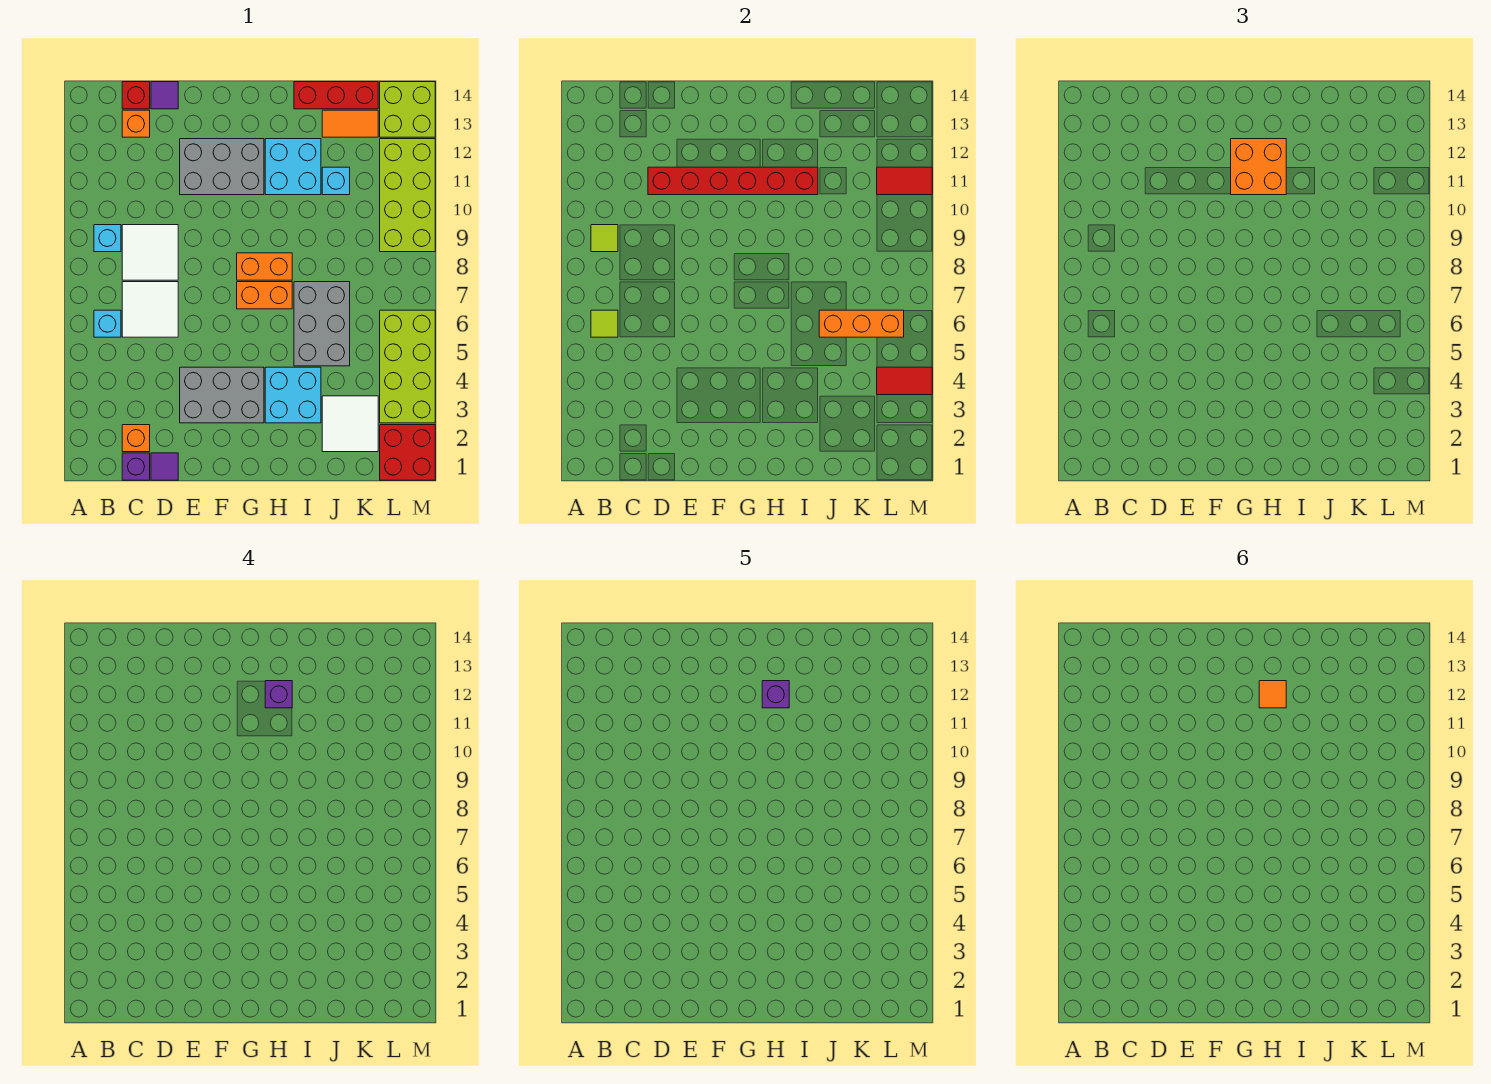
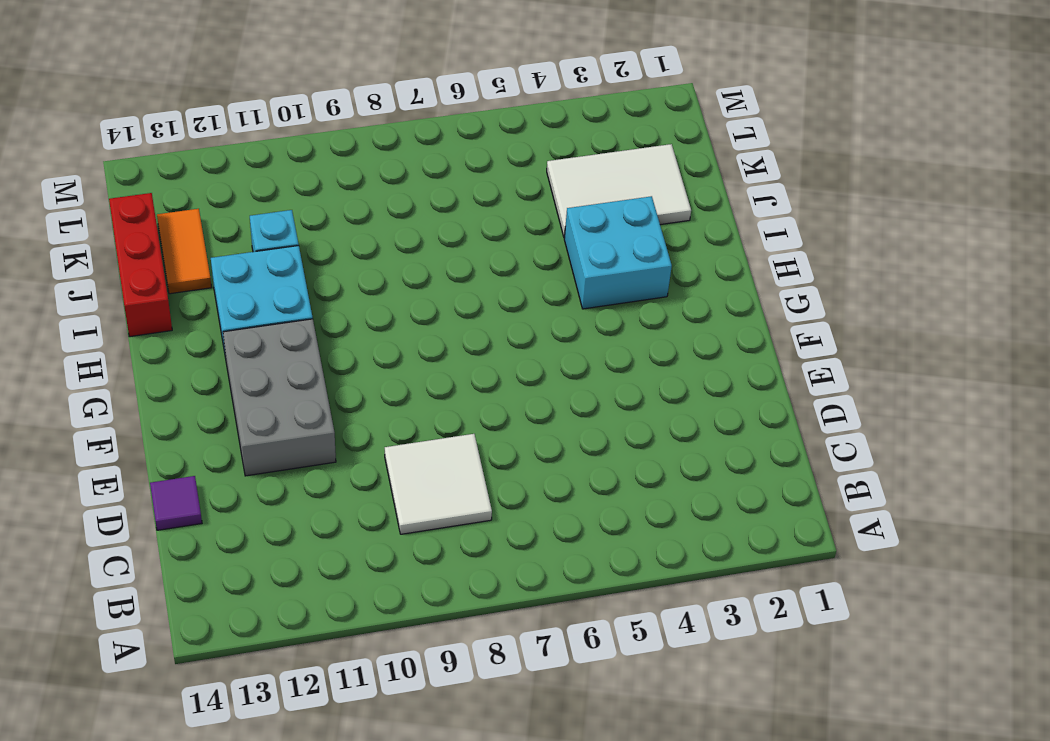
white tile J2:K4 level 1 -> white tile J2:K3 level 1
none -> cyan brick B6 level 1
none -> cyan brick B9 level 1
none -> purple brick C1 level 1
none -> orange brick C2 level 1

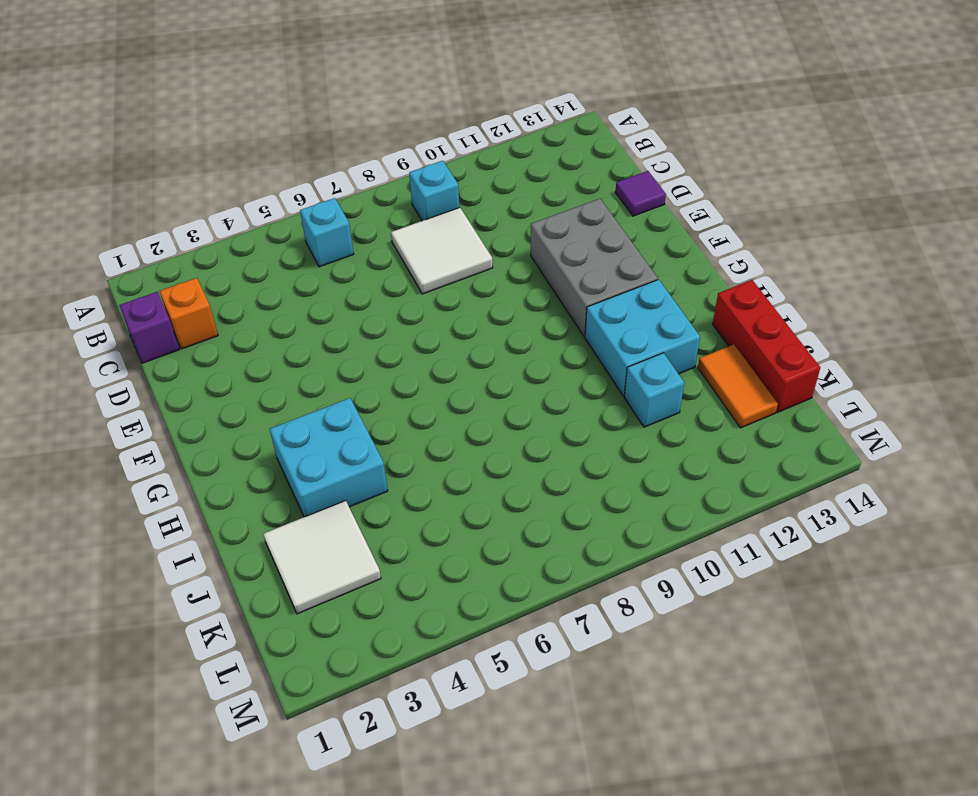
none -> white tile C6:D7 level 1
none -> orange brick C13 level 1
none -> red brick C14 level 1
none -> purple tile D1 level 1

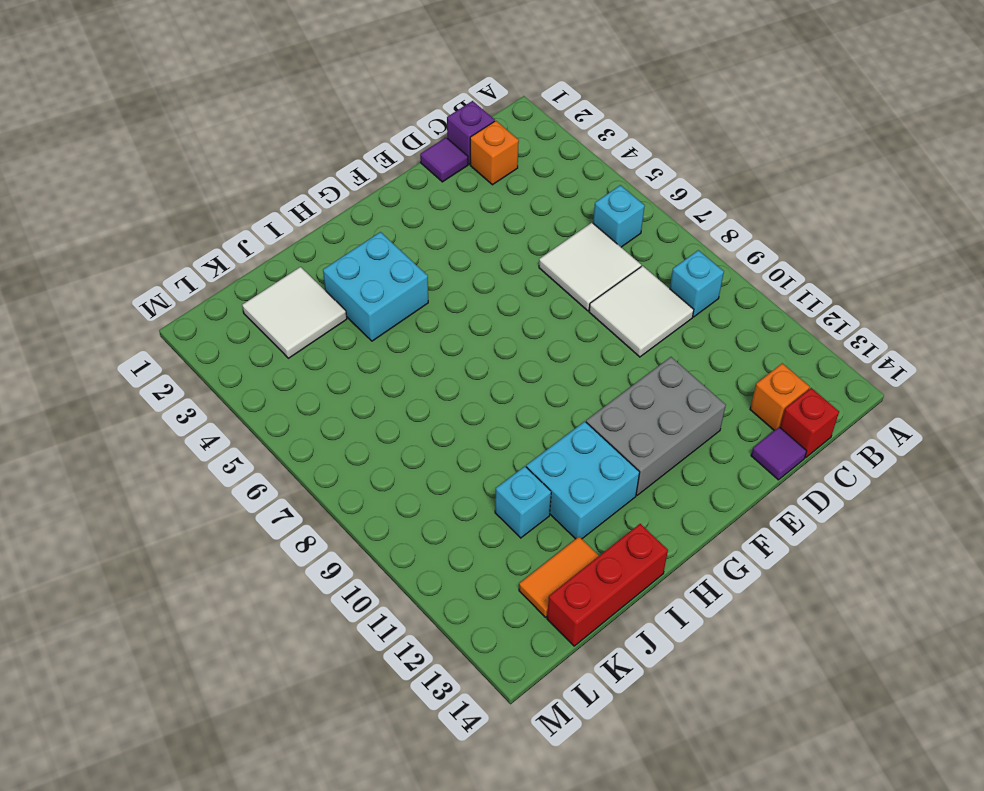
none -> grey brick E3:G4 level 1
none -> orange brick G7:H7 level 1
none -> orange brick G8:H8 level 1
none -> grey brick I5:J7 level 1

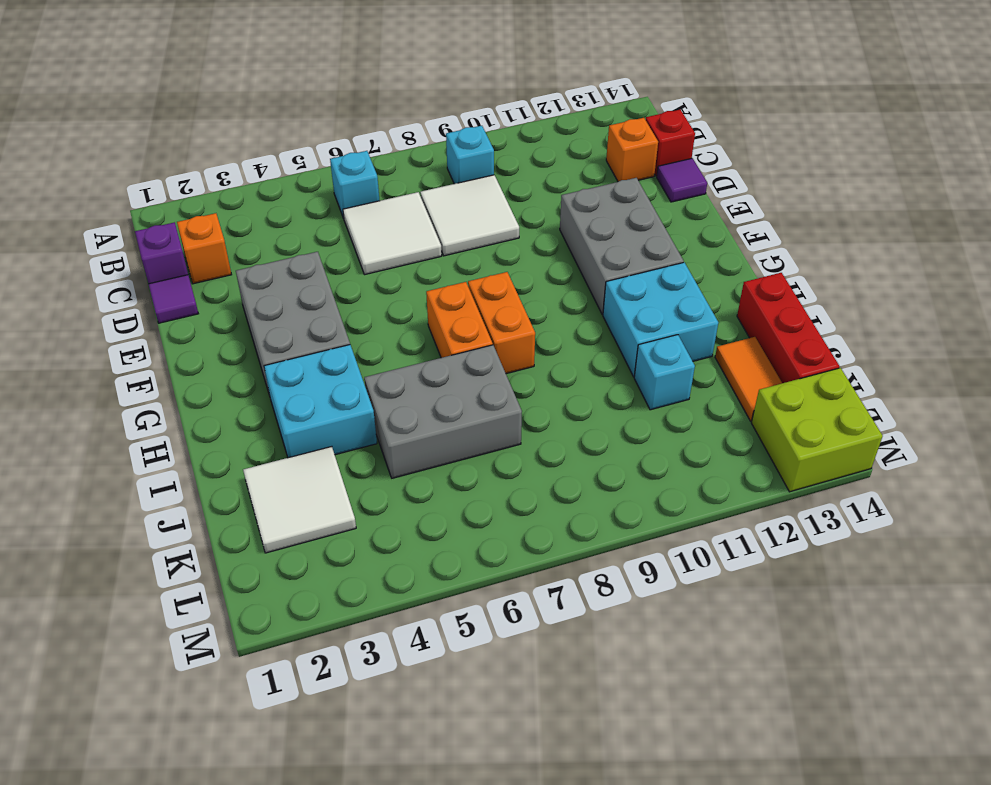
none -> red brick L1:M2 level 1
none -> lime brick L3:M6 level 1
none -> lime brick L9:M12 level 1
none -> lime tile B6 level 2

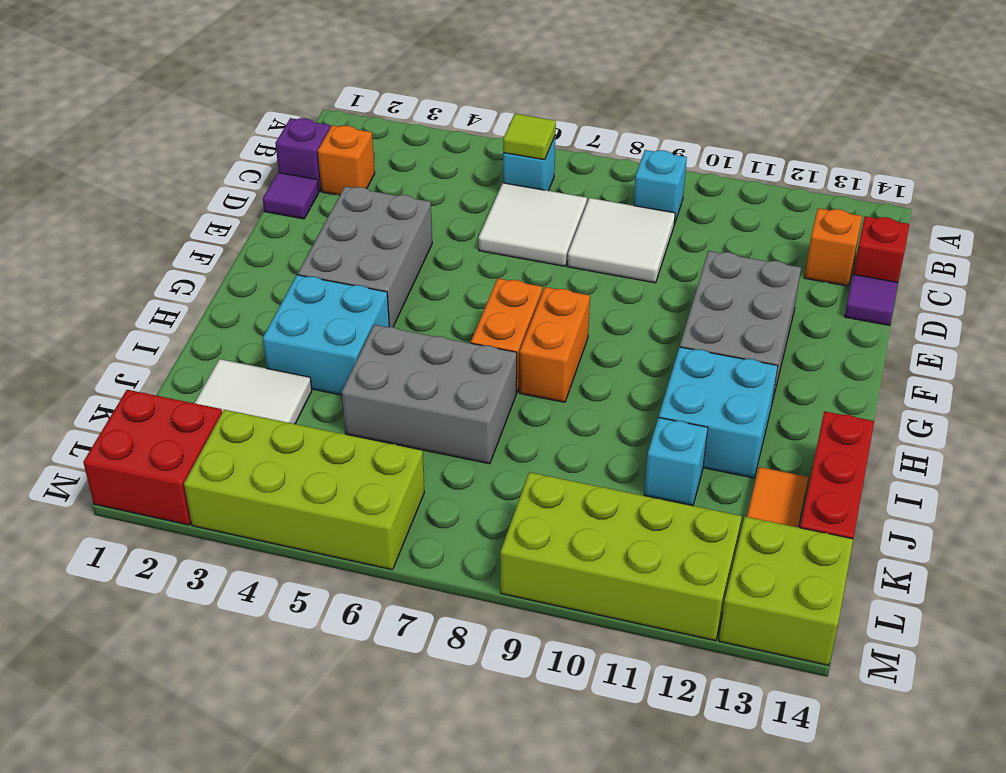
none -> lime tile B9 level 2
none -> red brick D11:I11 level 2
none -> orange brick J6:L6 level 2
none -> red tile L4:M4 level 2

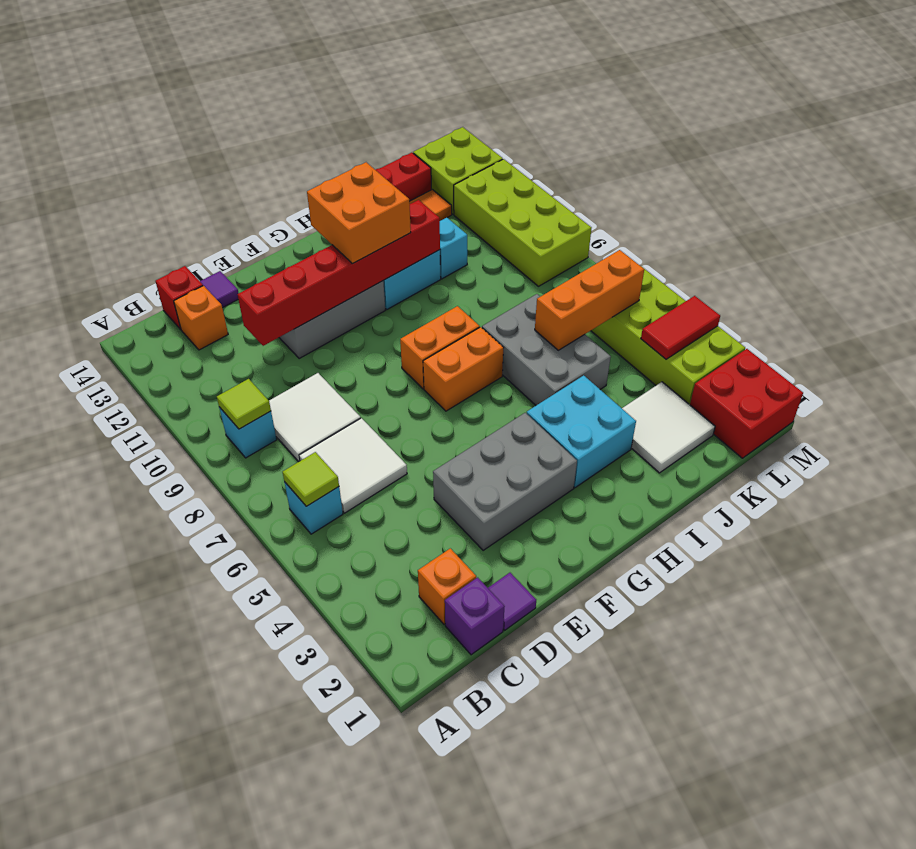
none -> red tile L11:M11 level 2
none -> purple brick H12 level 4
none -> purple brick H12 level 5
none -> orange tile H12 level 6

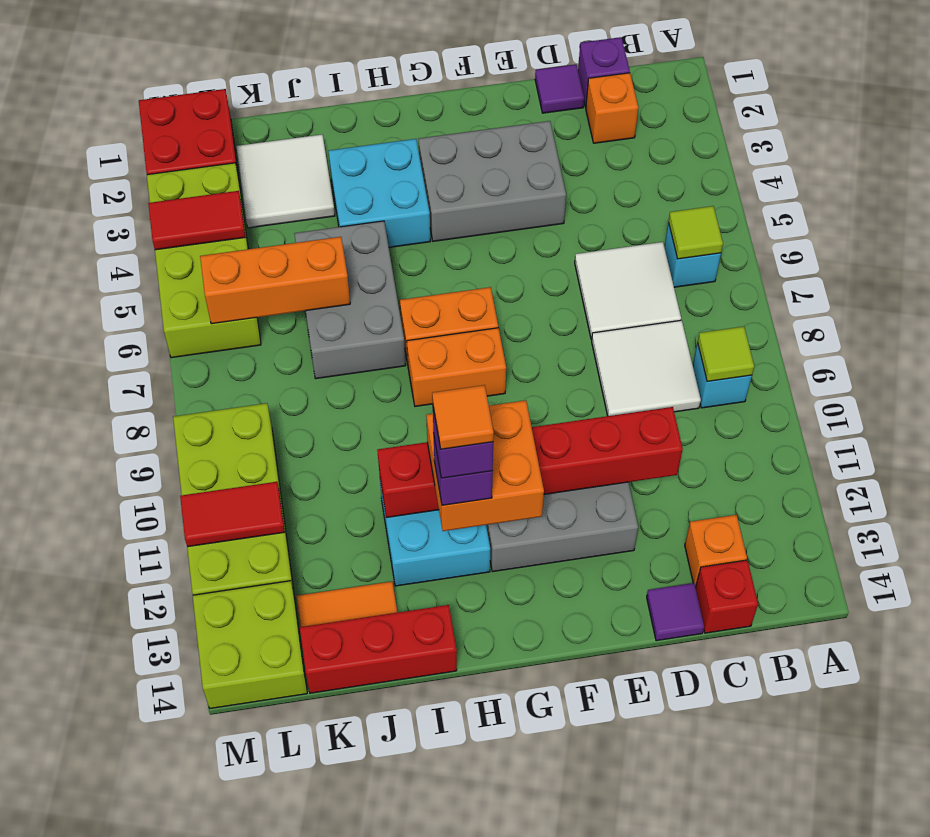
none -> cyan brick J11 level 1

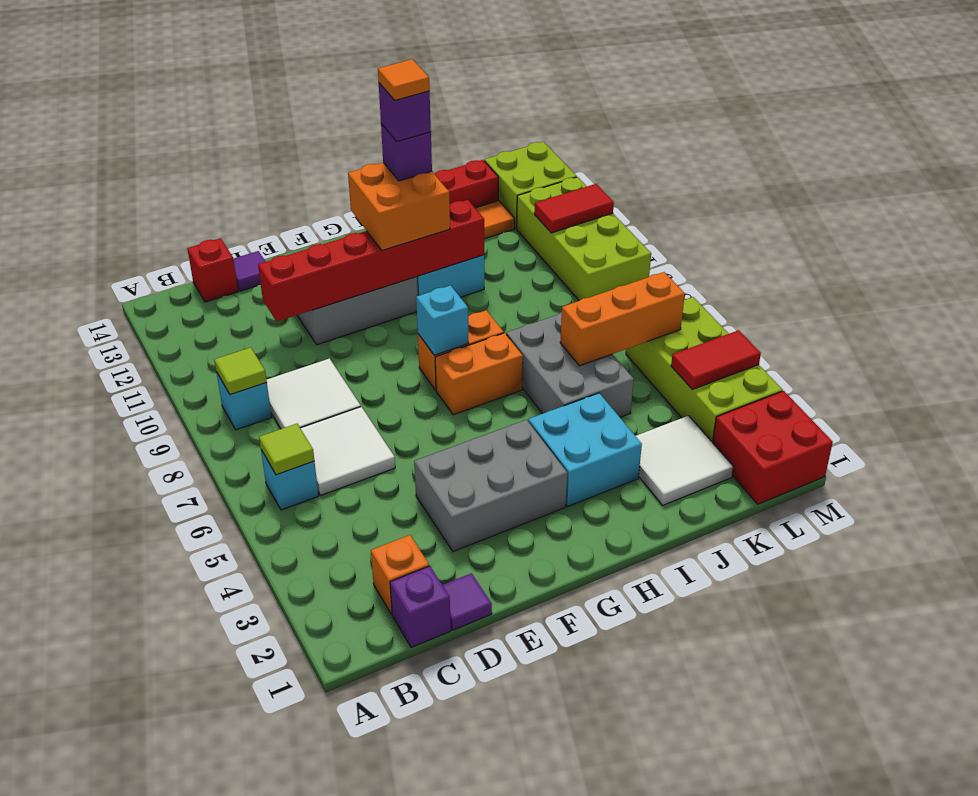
cyan brick G8 level 2 -> cyan brick J11 level 1
none -> orange brick C13 level 1

